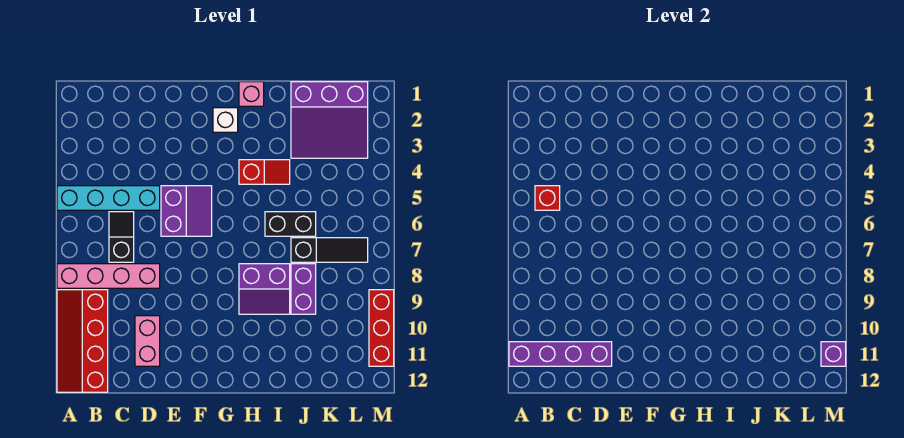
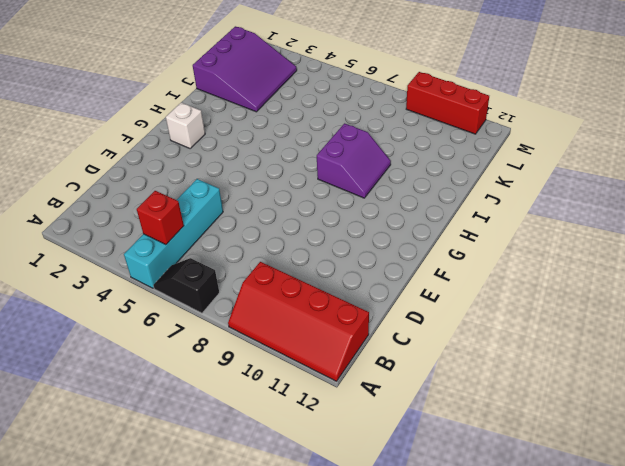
black slope A6:A7 level 1 top 7 -> black slope C6:C7 level 1 top 7
none -> pink brick A8:D8 level 1
none -> pink brick D10:D11 level 1
none -> purple slope E5:F6 level 1 top E

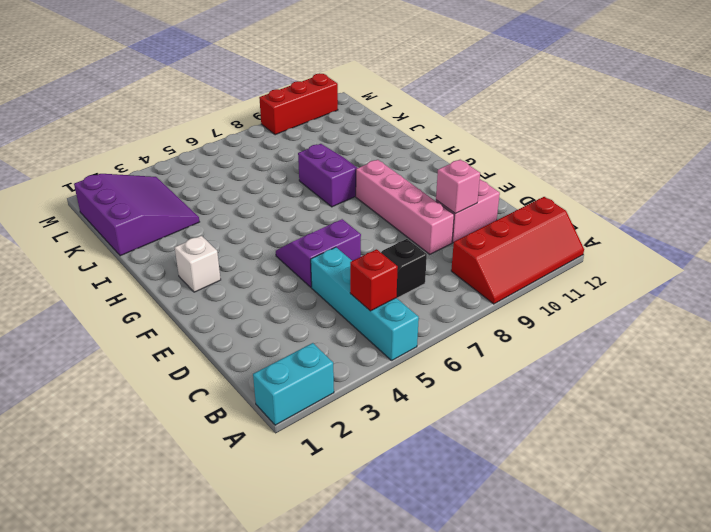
cyan brick A1:A2 level 1 -> none
pink brick D9:G9 level 1 -> pink brick A8:D8 level 1
pink brick D10 level 2 -> pink brick H1 level 1
none -> red slope H4:I4 level 1 top H
none -> black brick I6:J6 level 1
none -> black slope J7:L7 level 1 top J

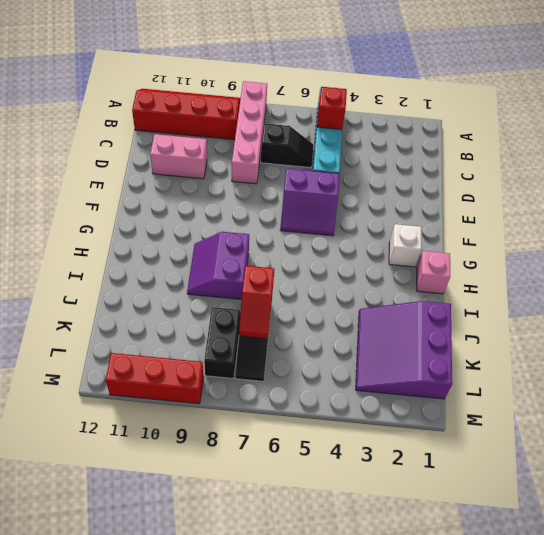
red slope J7:K7 level 2 top J -> red slope H4:I4 level 1 top H
black brick K8:L8 level 1 -> black brick I6:J6 level 1
none -> purple brick J8:J9 level 1
none -> purple brick A11:D11 level 2
none -> purple brick M11 level 2

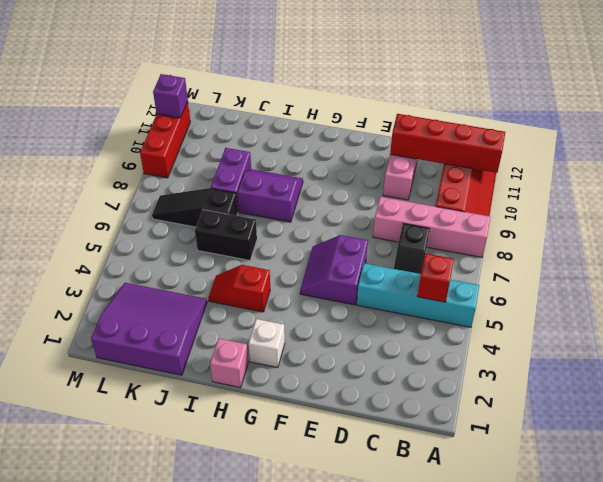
red brick A11:D11 level 2 -> purple brick A11:D11 level 2

